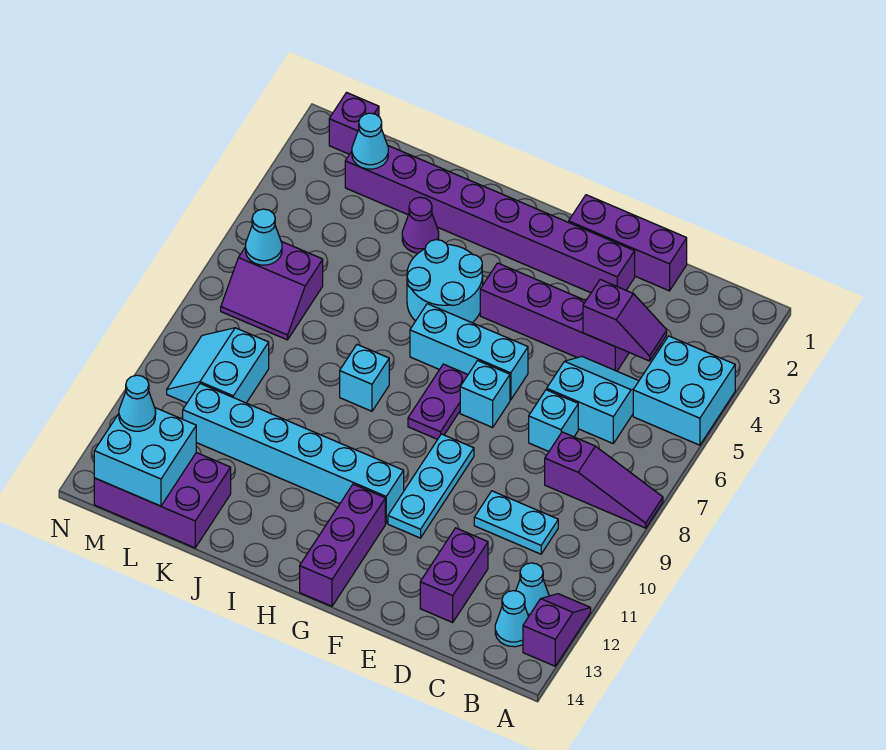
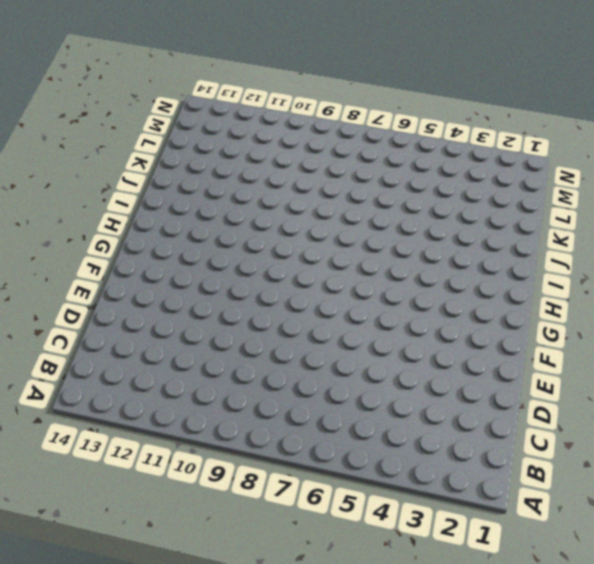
none -> cyan brick A4:B5 level 1
none -> purple slope A8:C8 level 1 top C
none -> purple slope A12:A13 level 1 top 13
none -> cyan cone B12 level 1

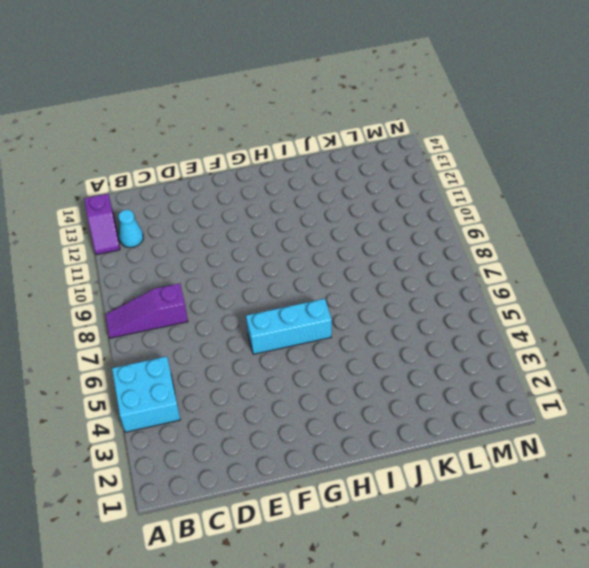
none -> cyan cone B13 level 1
none -> cyan slope C5:D6 level 1 top 6
none -> cyan plate C10:D10 level 1
none -> purple brick D1:F1 level 1

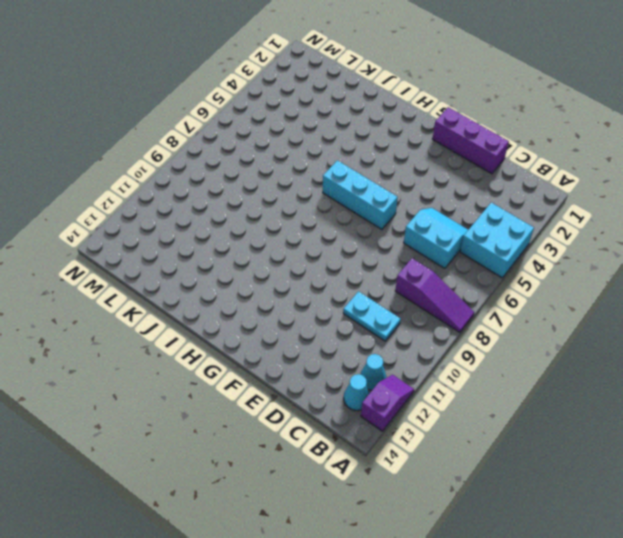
none -> purple brick D4:G4 level 1
none -> cyan brick D7 level 1
none -> purple brick D12:D13 level 1
none -> purple brick E2:L2 level 1

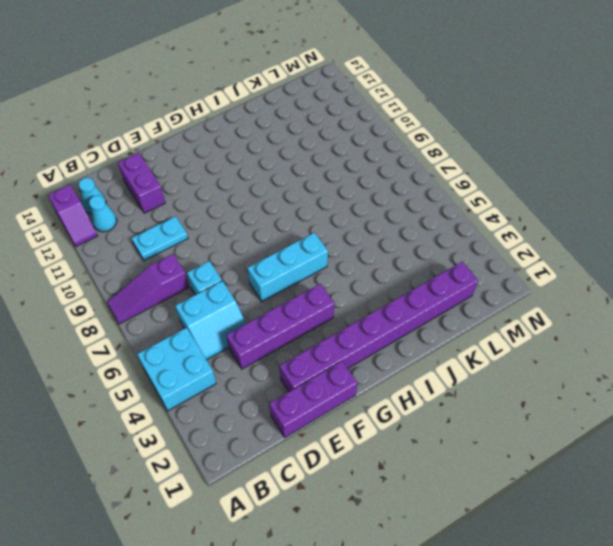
none -> cyan brick F7 level 1
none -> cyan plate F9:F11 level 1
none -> purple plate G7:G8 level 1
none -> cyan brick G11:L11 level 1

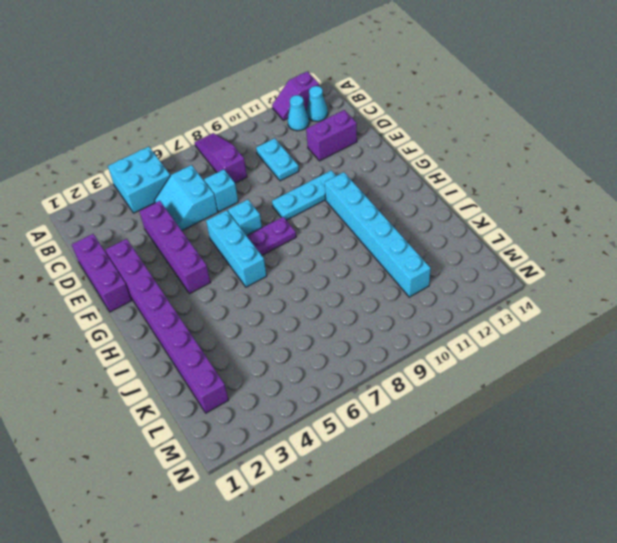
none -> purple brick G12:G14 level 1
none -> cyan round brick H4:I5 level 1
none -> cyan brick I8 level 1
none -> purple cone J3 level 1

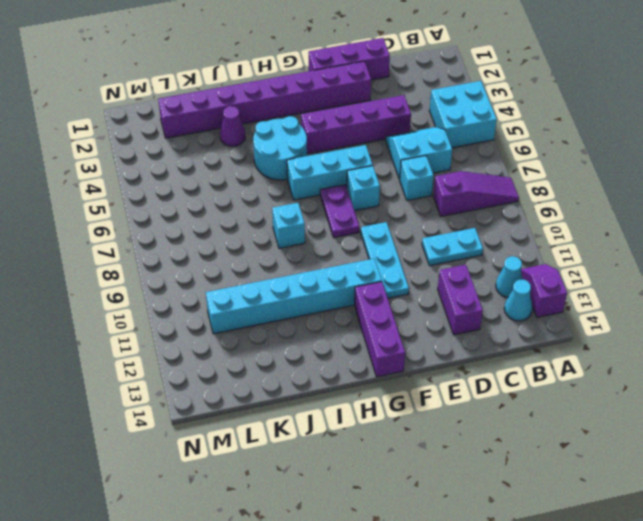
none -> purple brick K13:M14 level 1
none -> purple slope L6:M7 level 1 top 6
none -> cyan slope L9:M10 level 1 top L
none -> purple brick M1 level 1

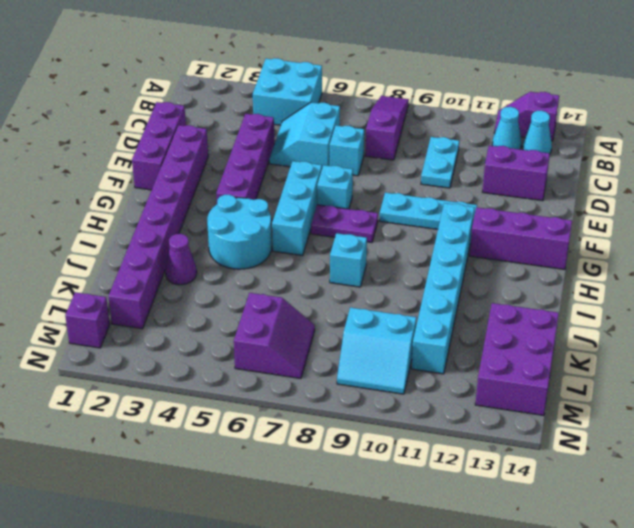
none -> purple slope C4:D4 level 2 top D
none -> cyan cone L2 level 2
none -> cyan brick L13:M14 level 2
none -> cyan cone M6 level 2

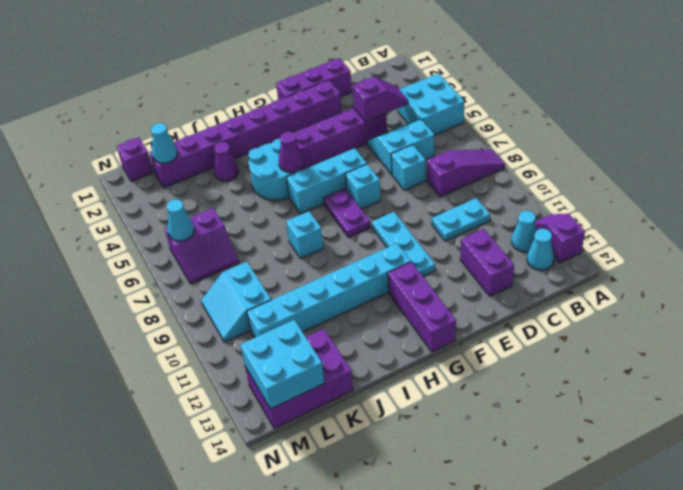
purple cone H5 level 2 -> none
none -> cyan cone M13 level 3

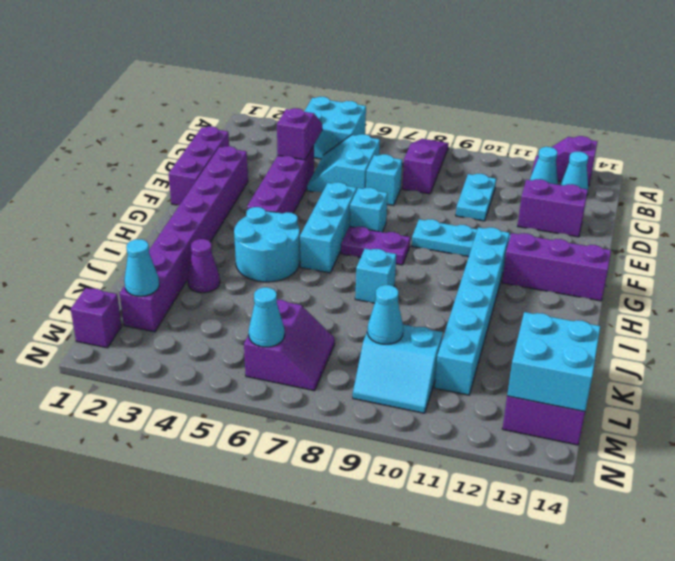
cyan cone L9 level 2 -> cyan cone M13 level 3

